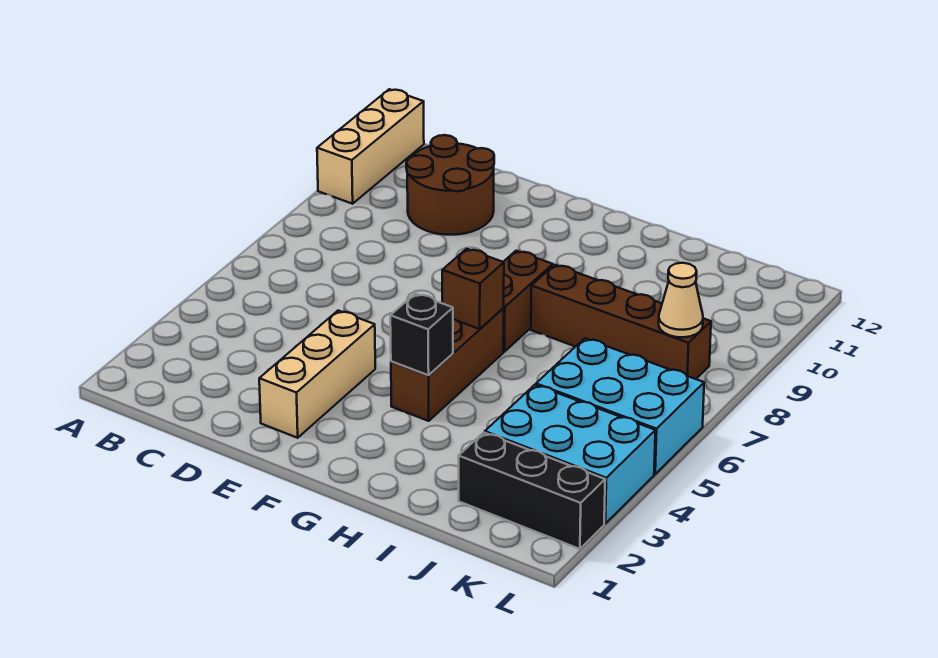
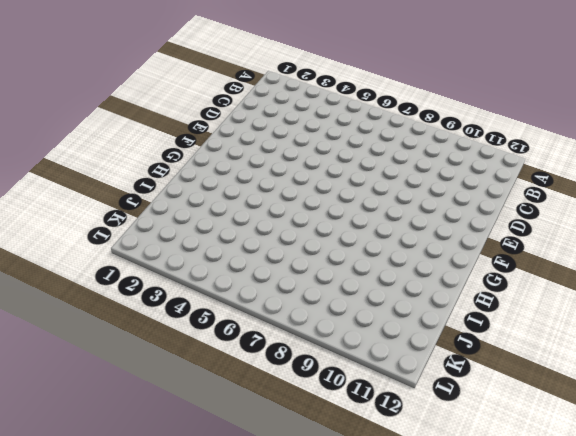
none -> tan brick A10:A12 level 1
none -> brown round brick C10:D11 level 1
none -> tan brick E2:E4 level 1

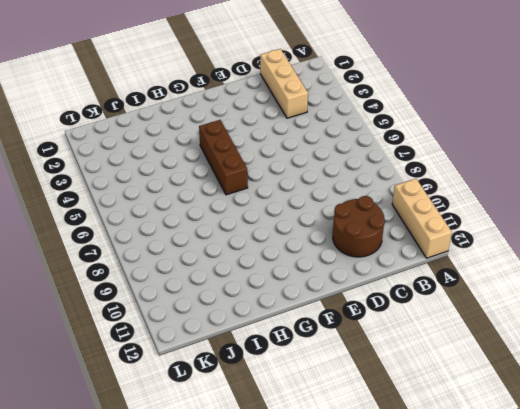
tan brick C1:C3 level 1 -> tan brick E2:E4 level 1
none -> brown brick G7:G8 level 1
none -> brown brick H8:K8 level 1
none -> black brick J2:L2 level 1

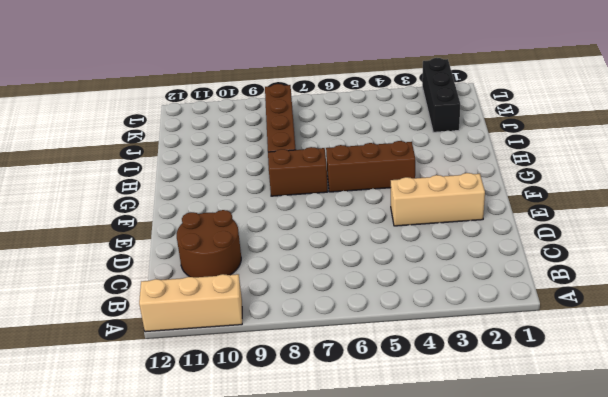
none -> cyan brick J3:L4 level 1
none -> cyan brick J5:L6 level 1
none -> black brick G4 level 2

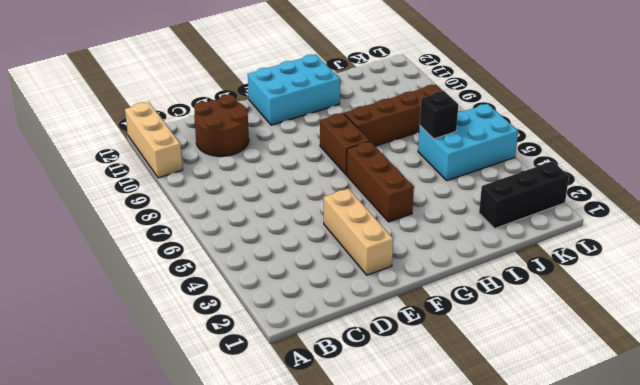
cyan brick F11:H12 level 1 -> cyan brick J3:L4 level 1
black brick J6 level 2 -> black brick G4 level 2
none -> brown brick G6 level 2
none -> tan cone K8 level 2

